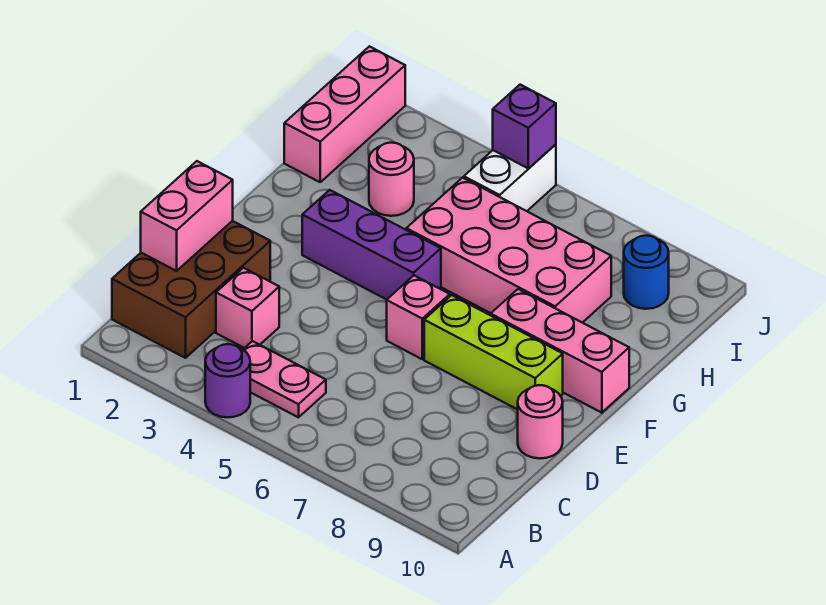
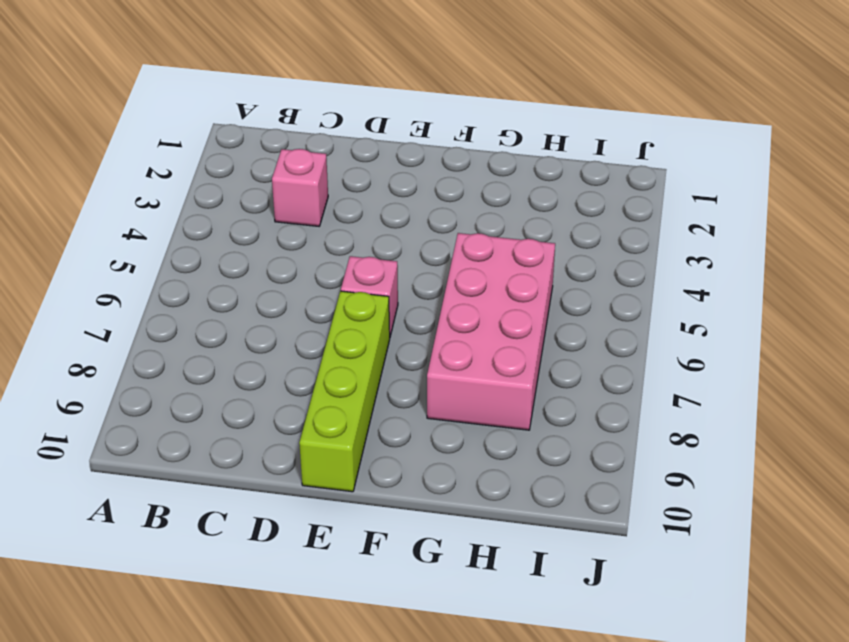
lime brick E7:E10 level 1 -> lime brick E7:E9 level 1
none -> purple round brick A4 level 1
none -> brown brick B1:D2 level 1
none -> pink plate B4:B5 level 1

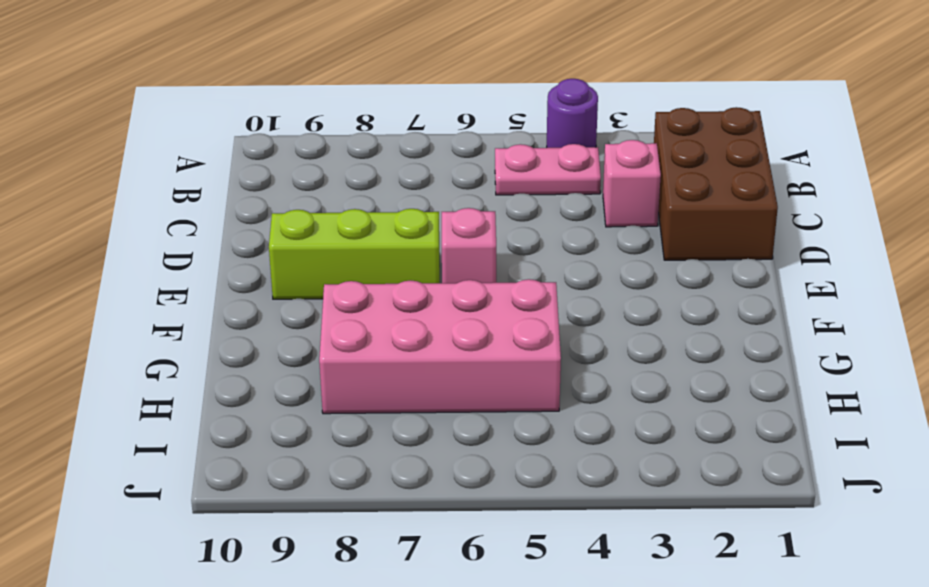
none -> pink round brick D10 level 1
none -> purple brick F3:F5 level 1
none -> pink brick F8:F10 level 1

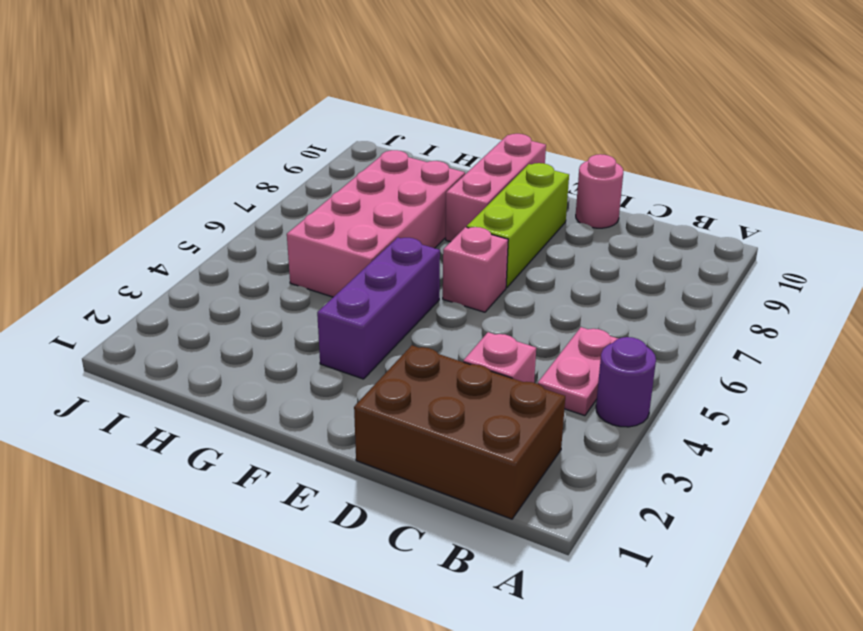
none -> pink brick H1:J1 level 1
none -> pink round brick H3 level 1
none -> white brick I5:J5 level 1

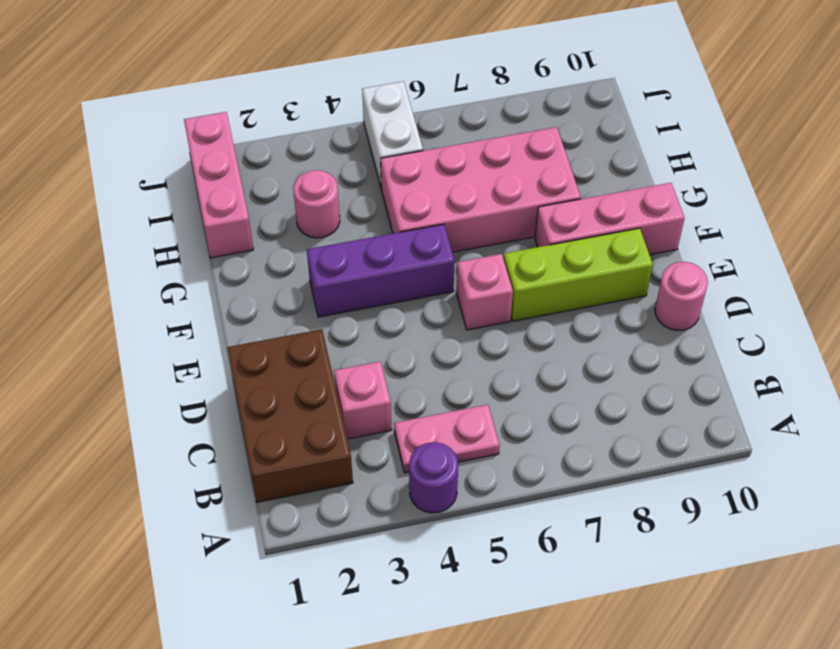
none -> blue round brick I9 level 1
none -> pink brick C1:D1 level 2
none -> purple brick J5 level 2

